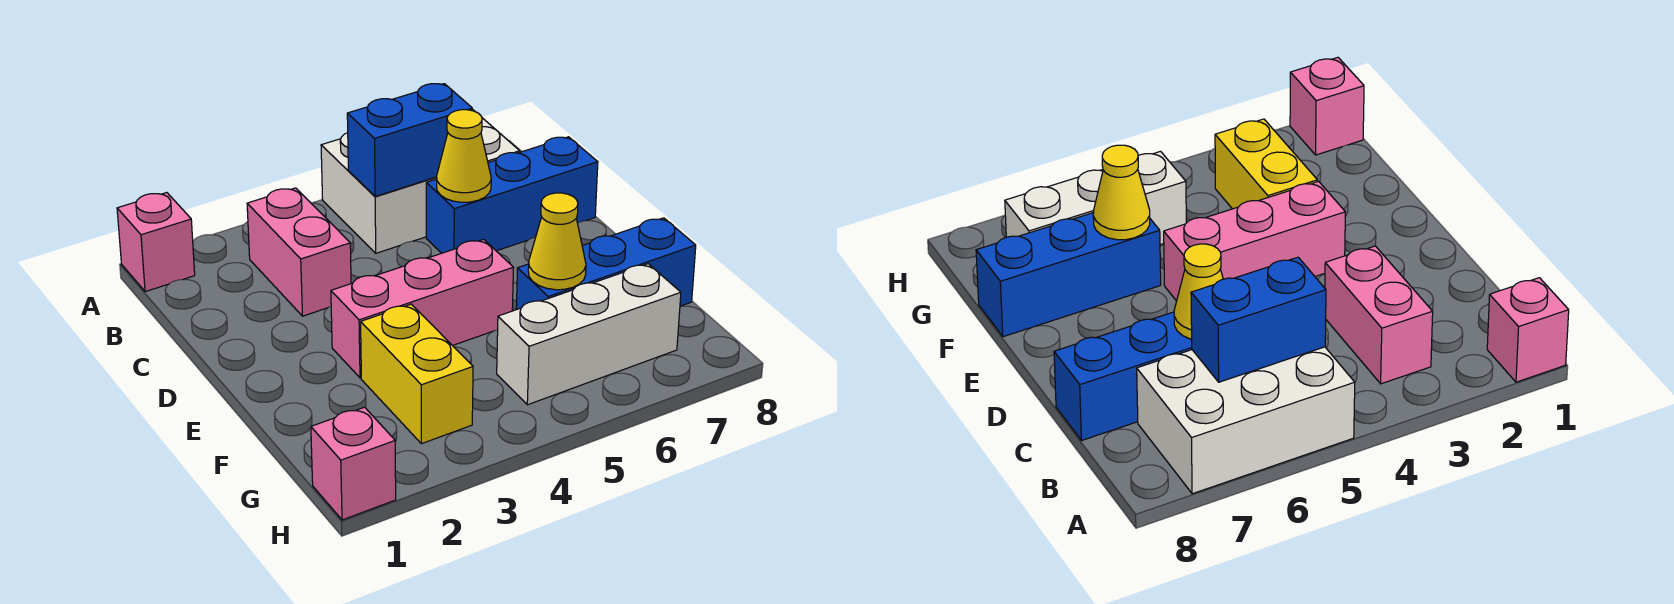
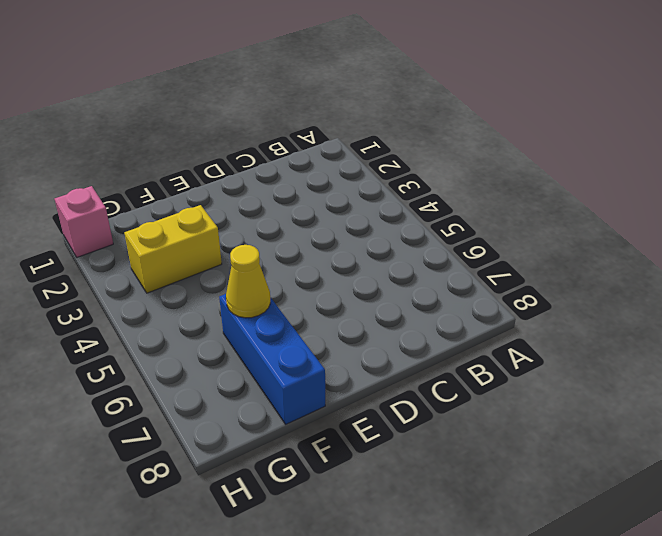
none -> pink brick A1 level 1
none -> white brick A5:B7 level 1
none -> pink brick B3:C3 level 1

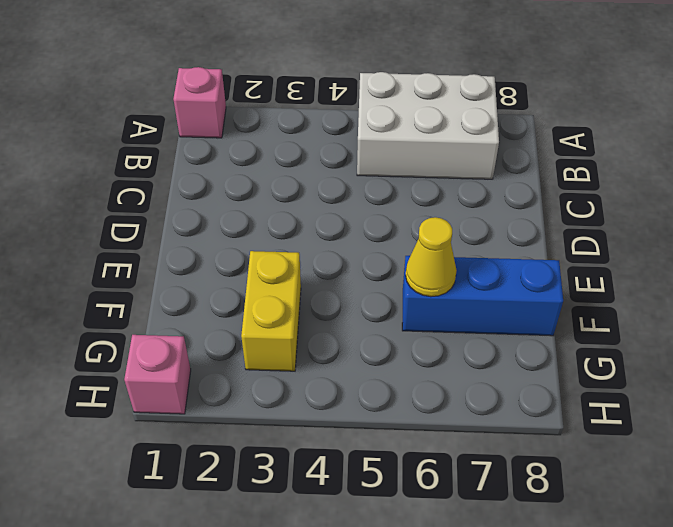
none -> pink brick B3:C3 level 1
none -> blue brick C6:C8 level 1
none -> pink brick E3:E5 level 1

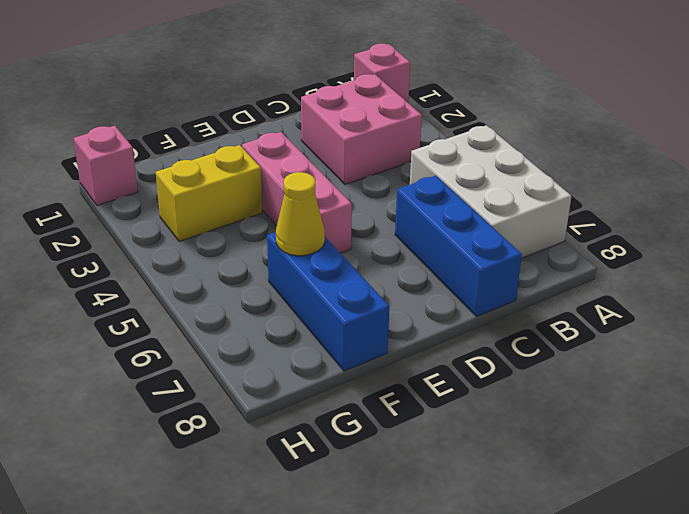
pink brick B2:C3 level 1 -> pink brick B3:C3 level 1
none -> white brick G5:G7 level 1
none -> blue brick B5:B6 level 2
none -> yellow cone C6 level 2

